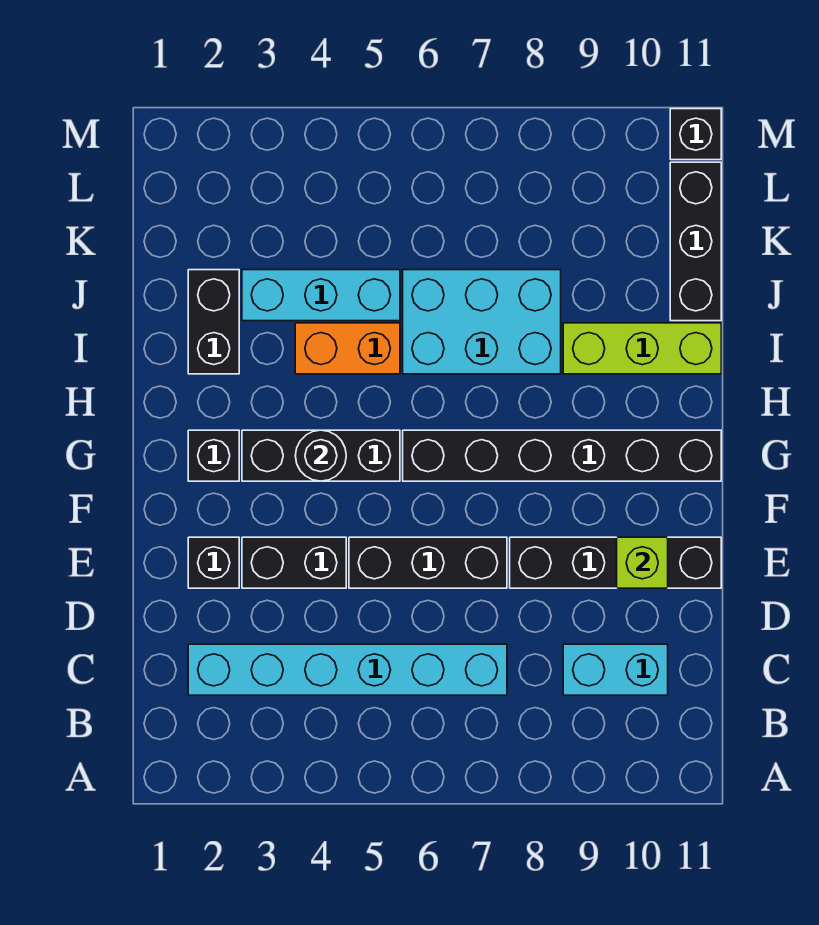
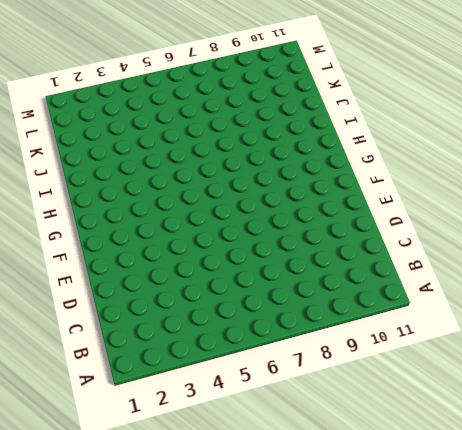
none -> cyan brick C2:C7 level 1
none -> cyan brick C9:C10 level 1
none -> black brick E2 level 1

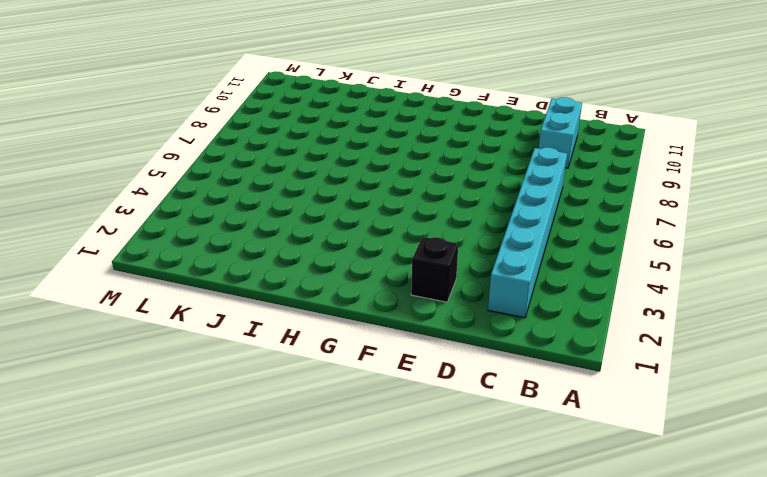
none -> black brick E3:E4 level 1
none -> black brick E5:E7 level 1
none -> black brick E8:E11 level 1

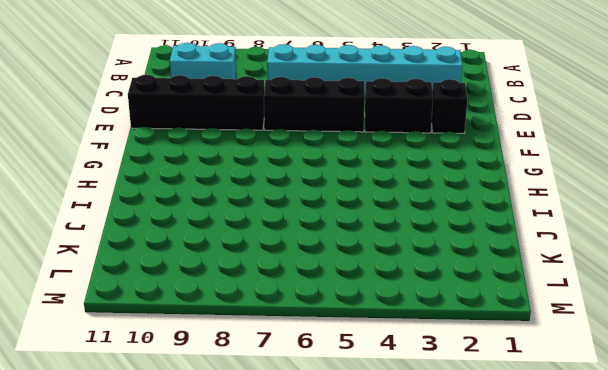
none -> black brick G2 level 1
none -> black brick G3:G5 level 1
none -> black brick G6:G11 level 1

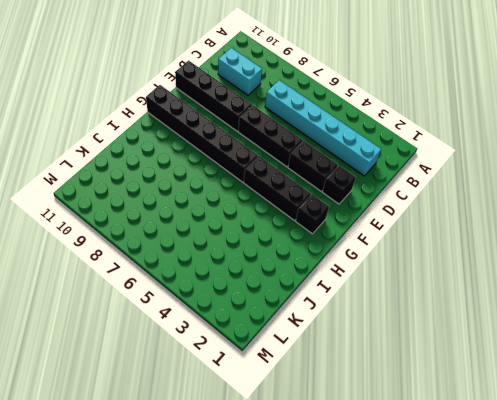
none -> black brick I2:J2 level 1
none -> orange brick I4:I5 level 1
none -> cyan brick I6:J8 level 1

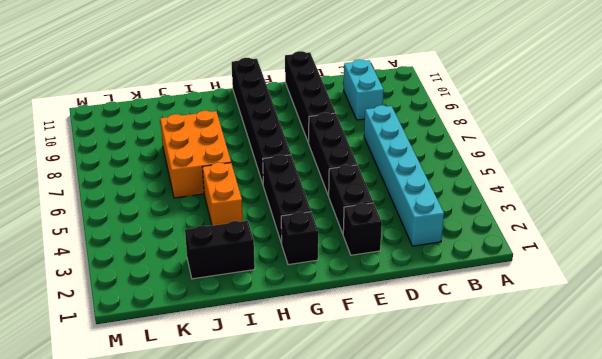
orange brick I6:J8 level 1 -> cyan brick I6:J8 level 1
none -> lime brick I9:I11 level 1
none -> cyan brick J3:J5 level 1
none -> black brick J11:L11 level 1

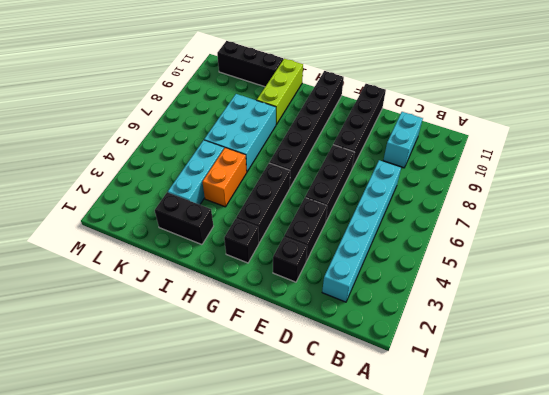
none -> black brick M11 level 1
none -> lime brick E10 level 2
none -> black round brick G4 level 2

